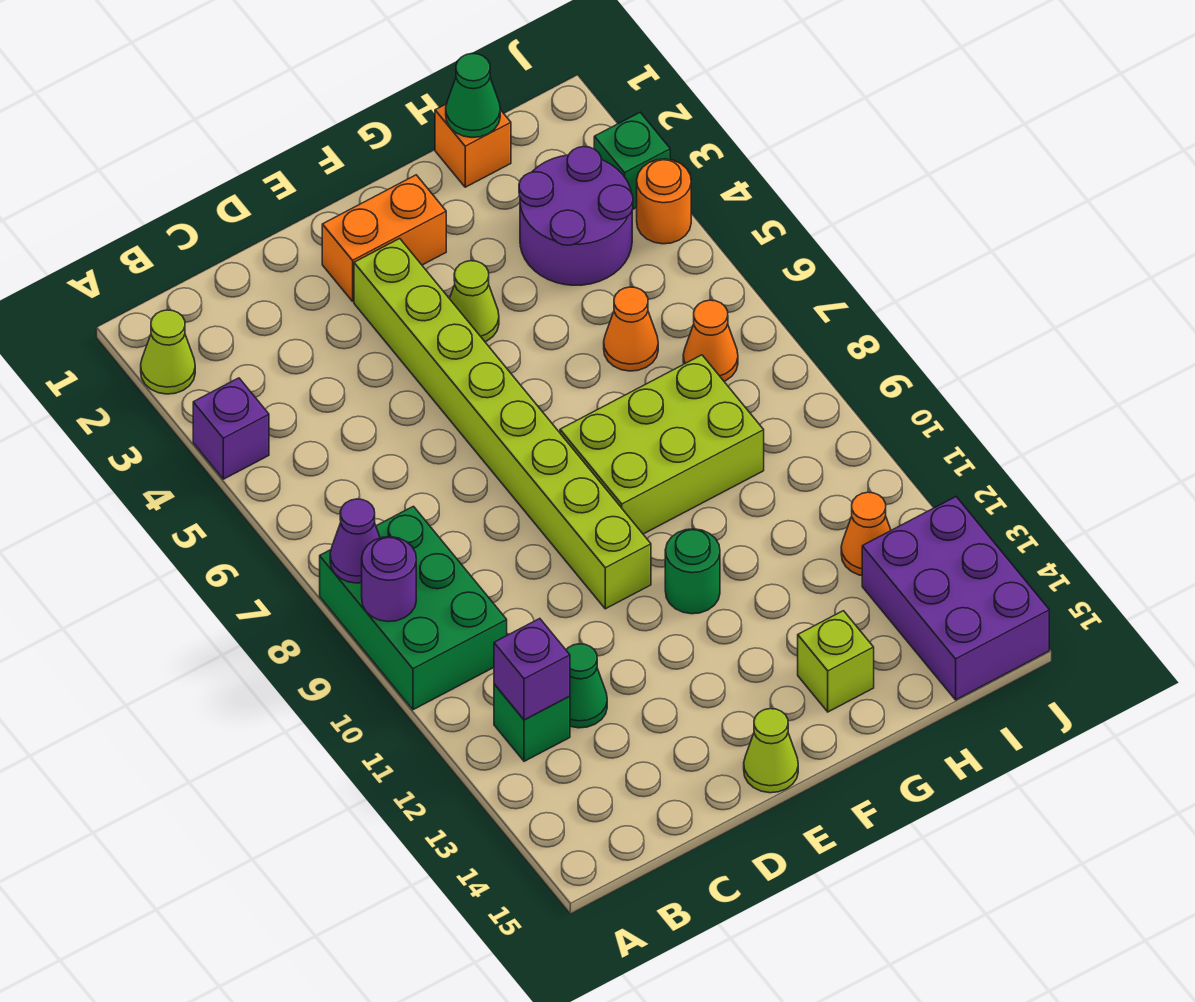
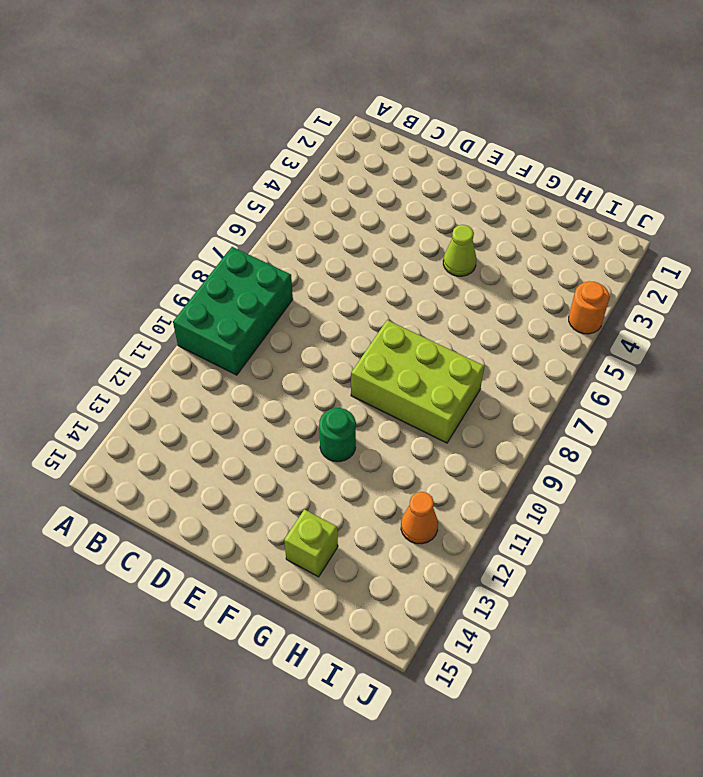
none -> lime cone A2 level 1
none -> purple brick A4 level 1
none -> green brick B12 level 1

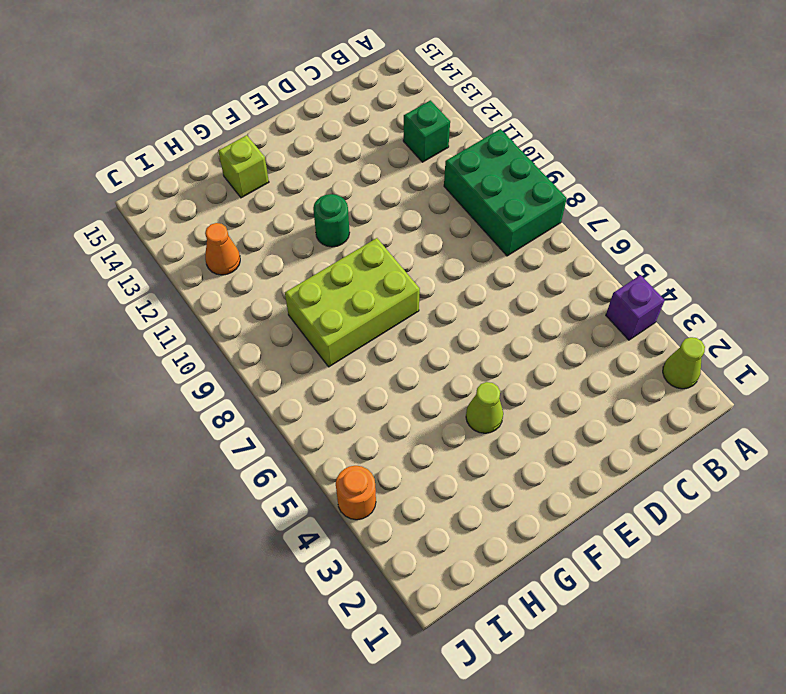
none -> green cone C12 level 1
none -> orange brick E2:F2 level 1
none -> lime brick E3:E10 level 1

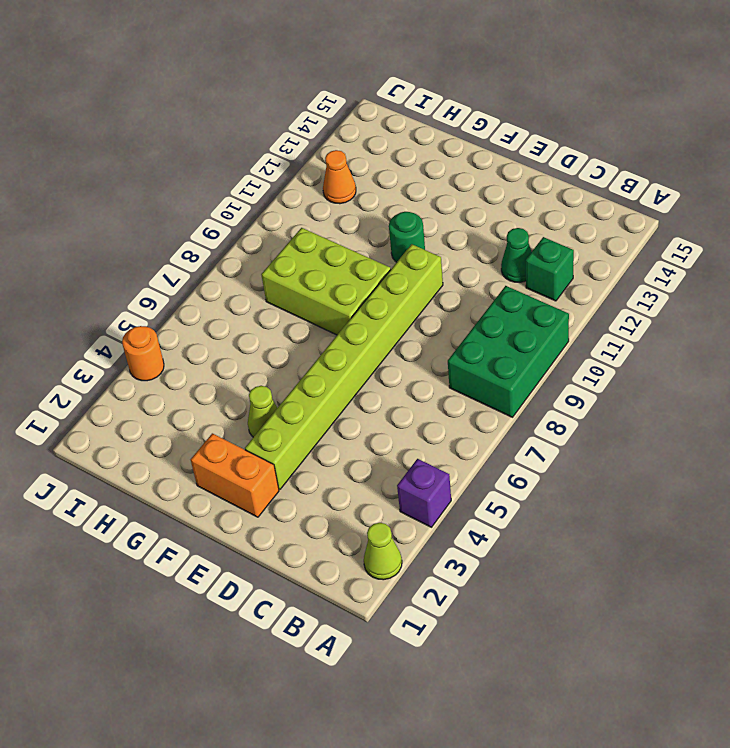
none -> lime cone E15 level 1
none -> lime brick G14 level 1
none -> orange brick H1 level 1

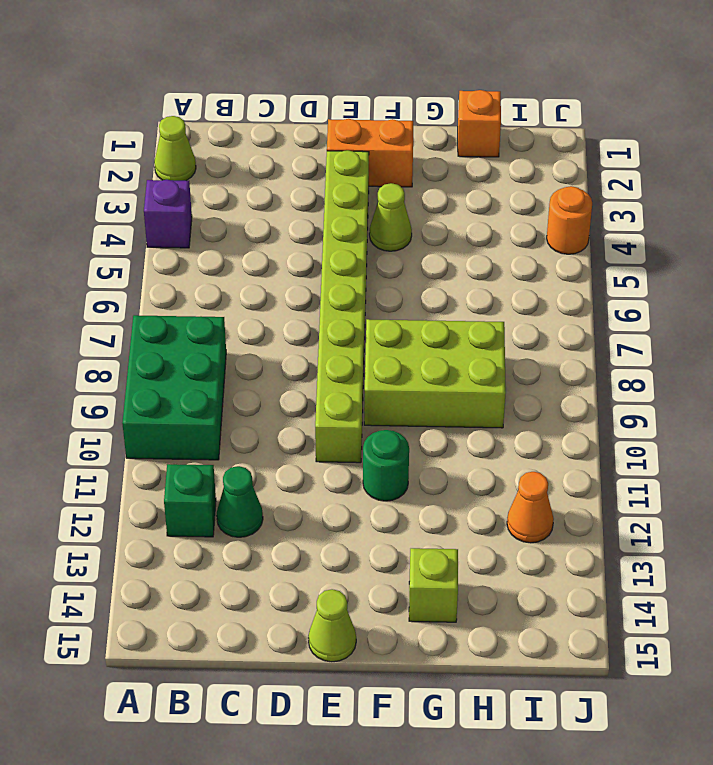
none -> purple round brick H3:I4 level 1
none -> orange cone H6 level 1
none -> orange cone I7 level 1

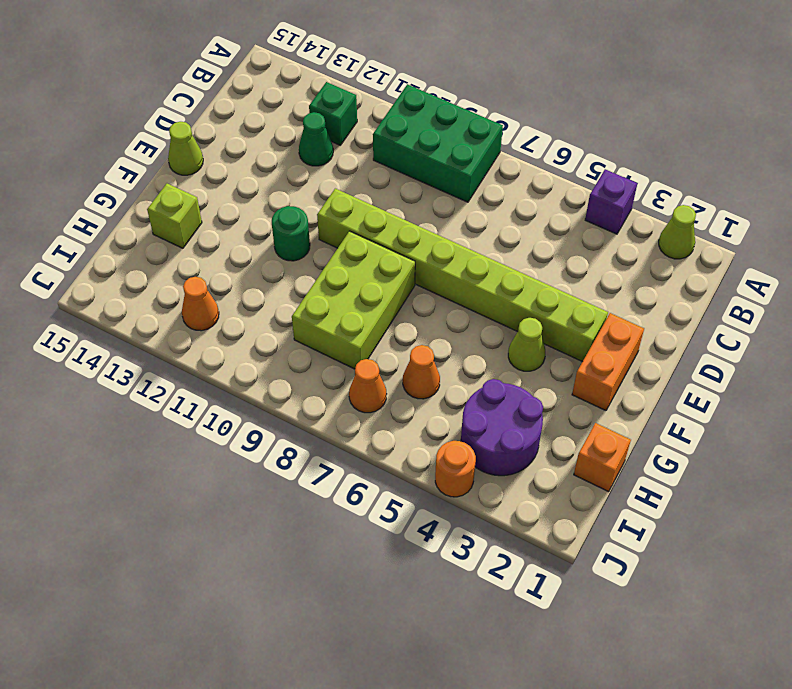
none -> purple brick I13:J15 level 1
none -> green brick J3 level 1
none -> purple cone A8 level 2

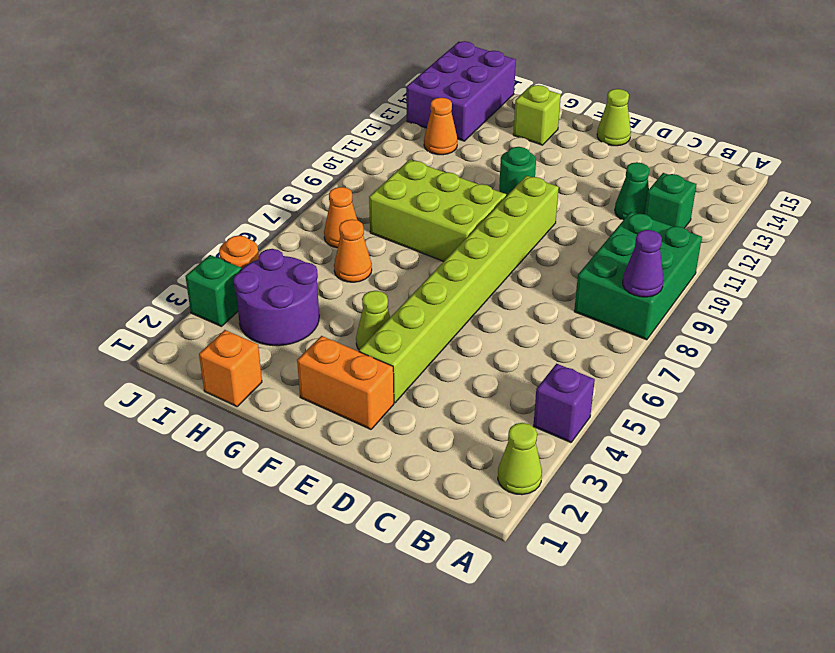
none -> purple round brick A9 level 2
none -> purple brick B12 level 2
none -> green cone H1 level 2

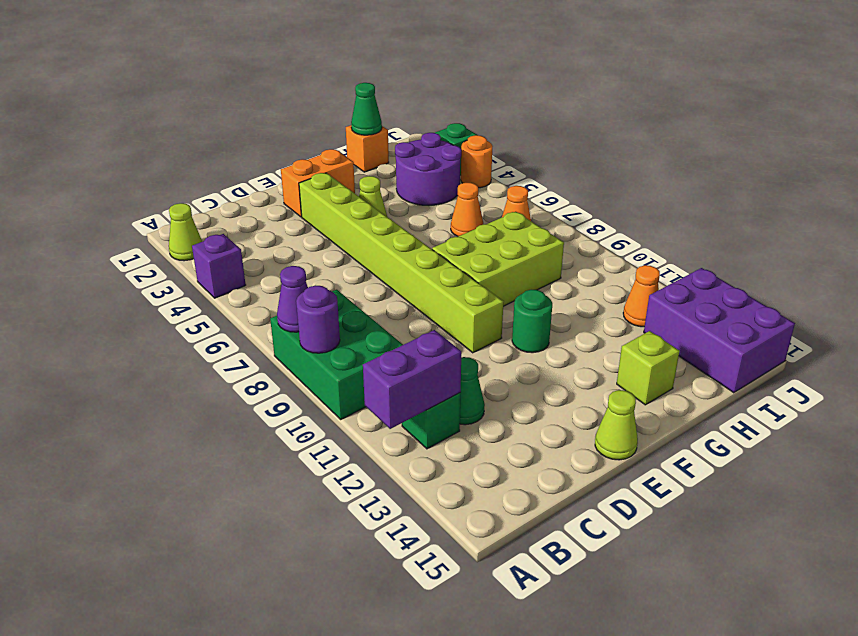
purple brick A12:B12 level 2 -> purple brick B12 level 2

